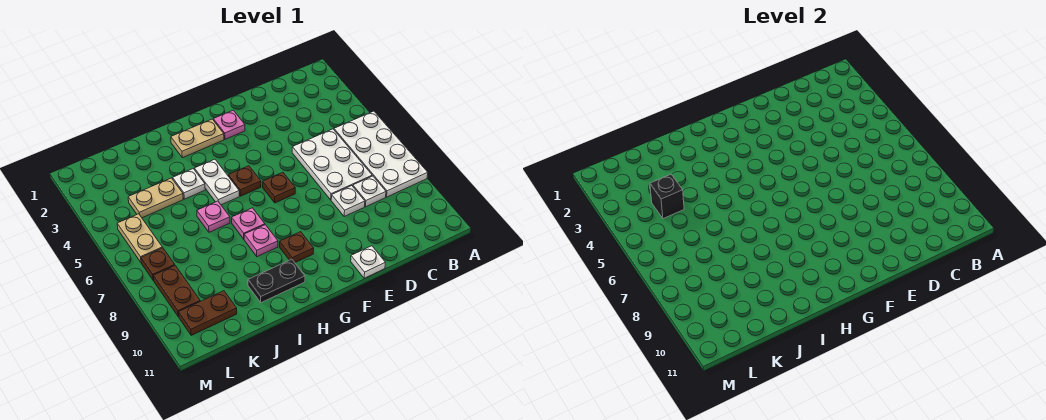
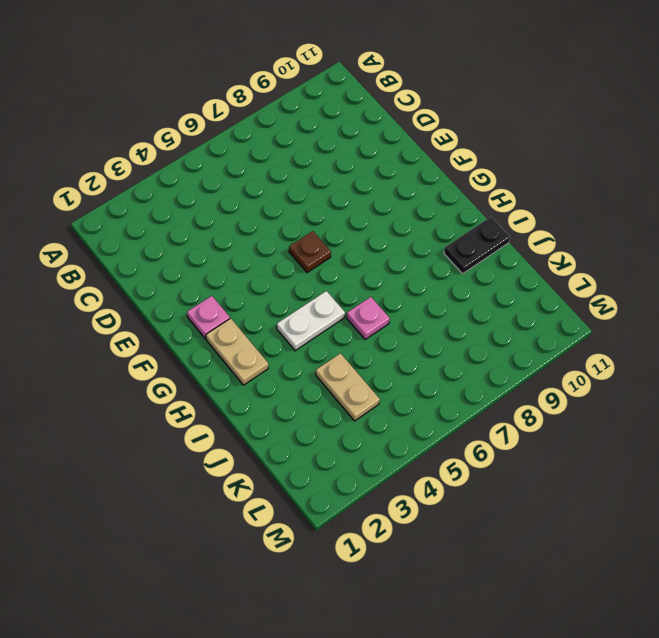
black plate I10:I11 level 1 -> black plate H10:I10 level 1
none -> white plate A5:B8 level 1
none -> white plate C5:D7 level 1
none -> white plate C8 level 1

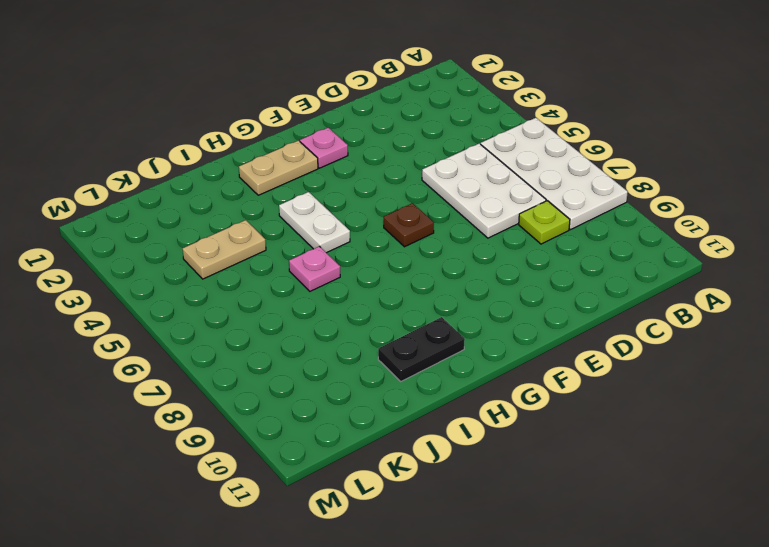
lime plate C8 level 1 -> white plate C8 level 1
none -> white plate D8 level 1
none -> white plate E11 level 1
none -> brown plate G5 level 1

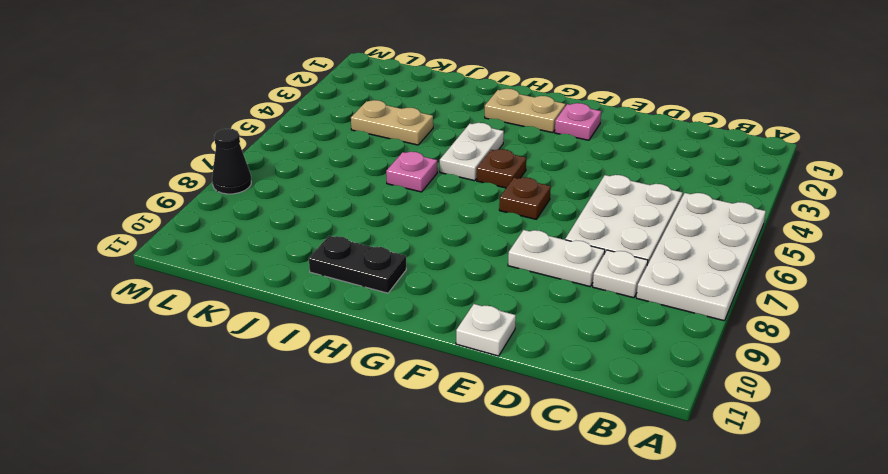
white plate D8:E8 level 1 -> white plate D8 level 1
black cone M8 level 1 -> none
none -> brown plate G9 level 1
none -> pink plate H7 level 1
none -> pink plate H8 level 1

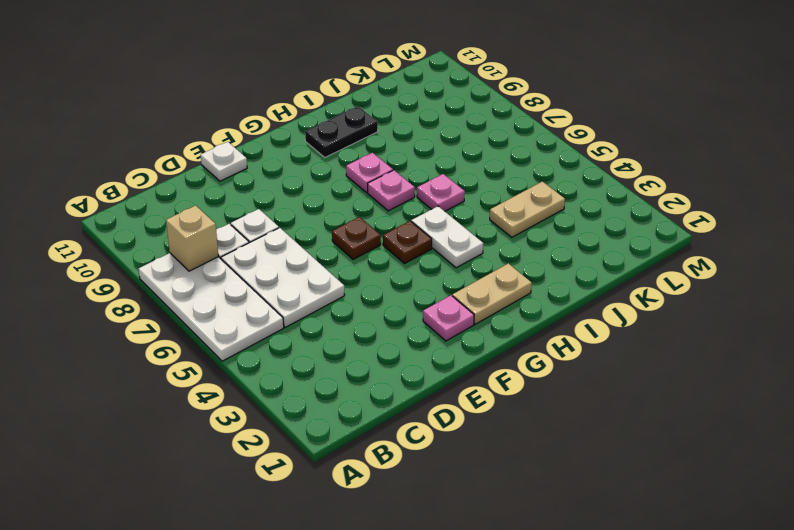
tan brick B8 level 2 -> none
none -> brown plate G9 level 1
none -> white plate I4 level 1
none -> brown plate K10:L10 level 1

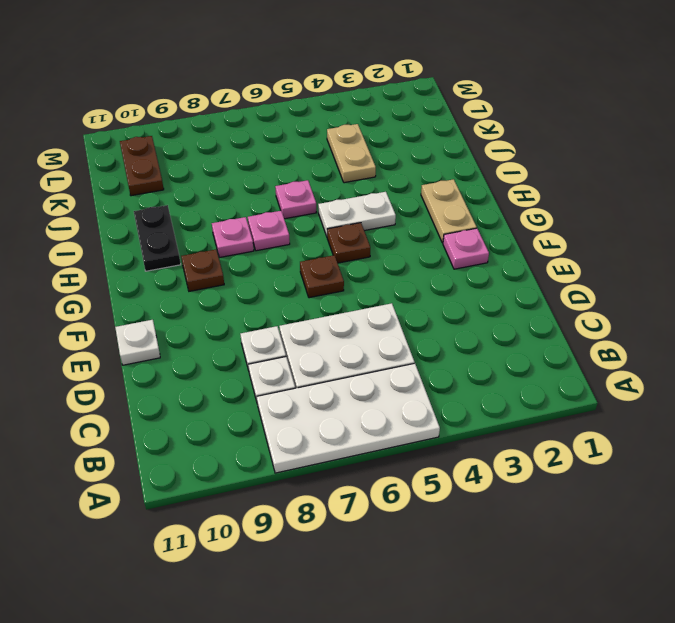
none -> white plate I4 level 1
none -> tan plate L5:L6 level 1
none -> brown plate L7 level 1

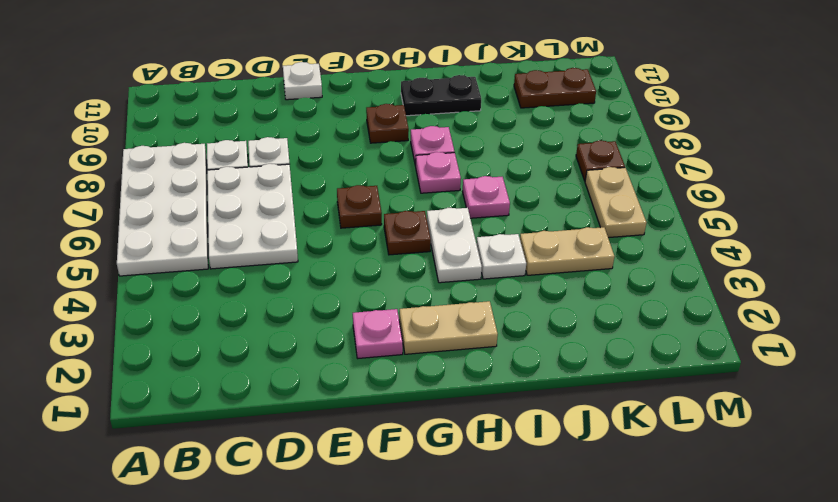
none -> brown plate L8:L9 level 1
none -> black brick K4 level 2

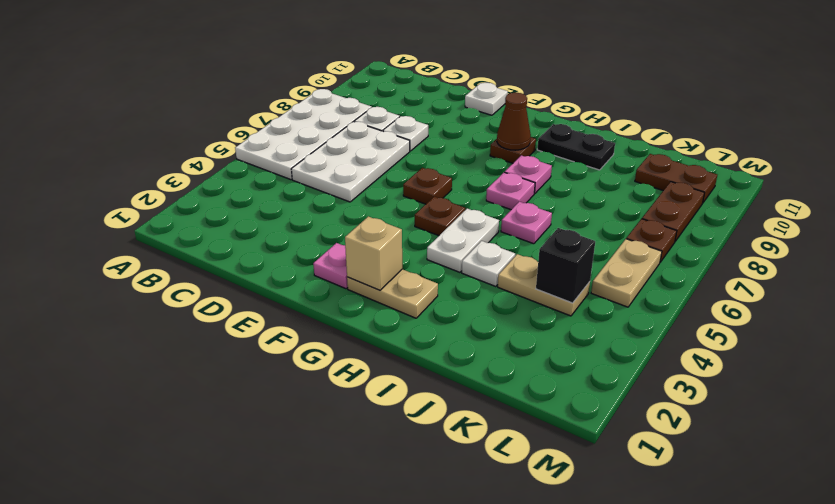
tan brick G2 level 2 -> none
brown cone G9 level 2 -> none

